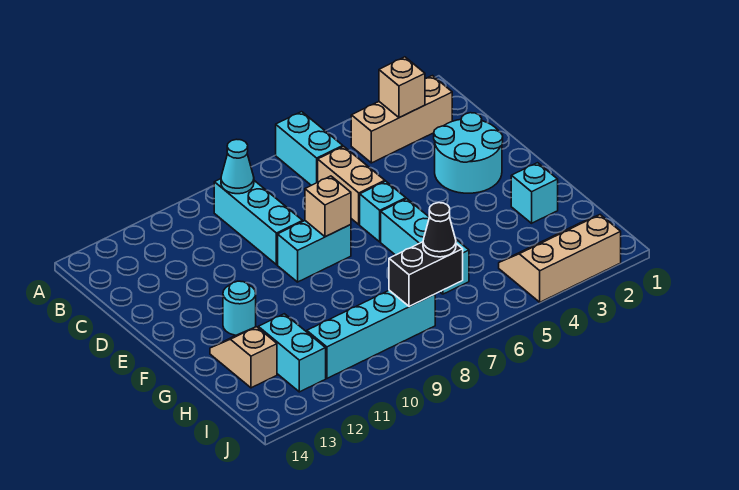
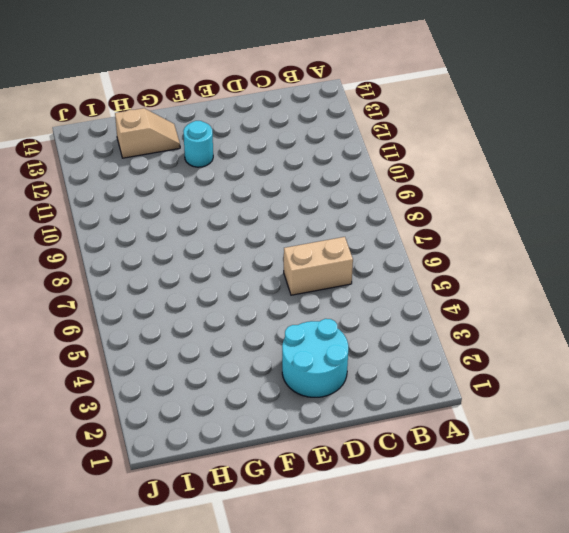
none -> cyan brick A6:B6 level 1
none -> tan brick B2:B4 level 1
none -> cyan brick B9:D9 level 1

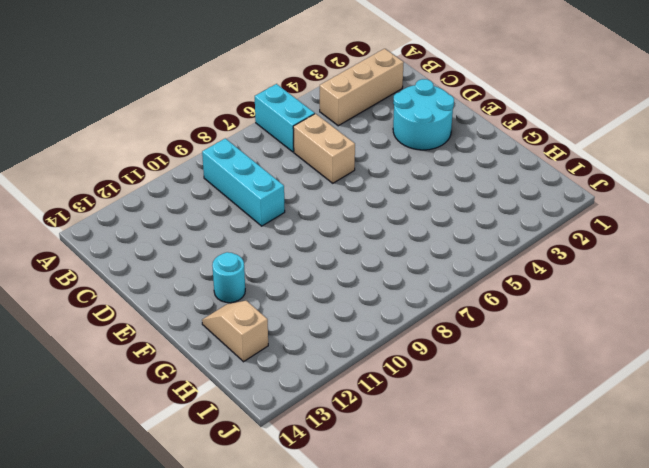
none -> cyan brick E6 level 1
none -> cyan brick E8:E9 level 1
none -> cyan brick F6:H6 level 1

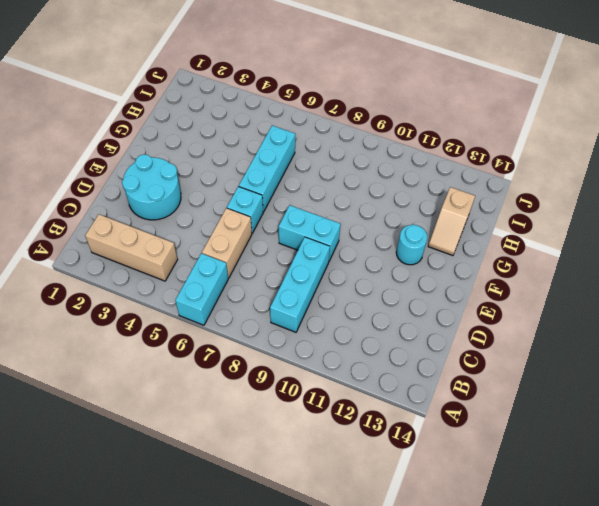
none -> cyan brick G2 level 1
none -> cyan brick H12:I12 level 1
none -> tan slope I2:J4 level 1 top J

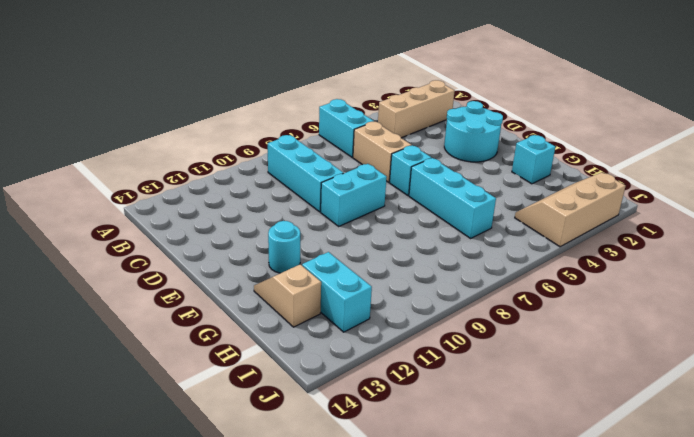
none -> cyan brick I8:I11 level 1
none -> tan brick B3 level 2
none -> cyan cone B9 level 2

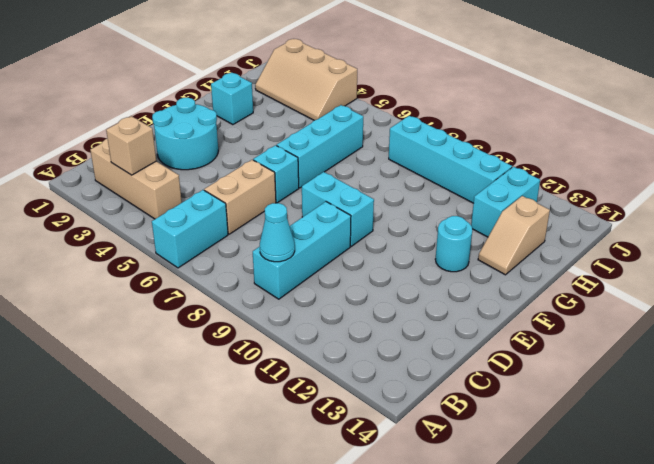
none -> tan brick E8 level 2
none -> black brick I7:I8 level 2
none -> black cone I7 level 3

